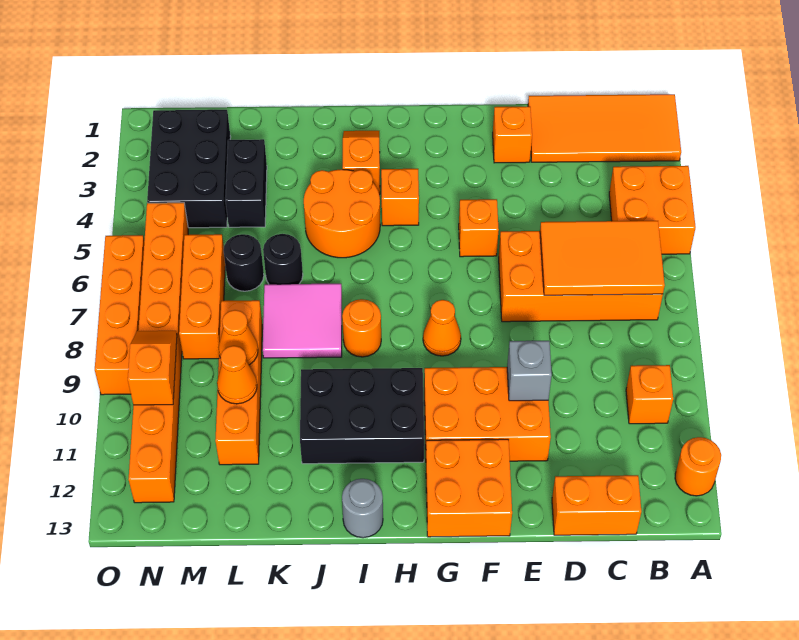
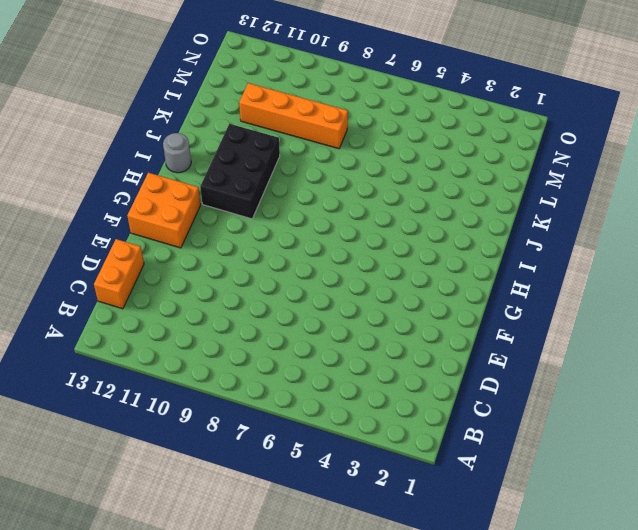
none -> orange tile A1:D2 level 1
none -> orange brick A4:B5 level 1
none -> orange round brick A12 level 1
none -> orange brick B6:E7 level 1

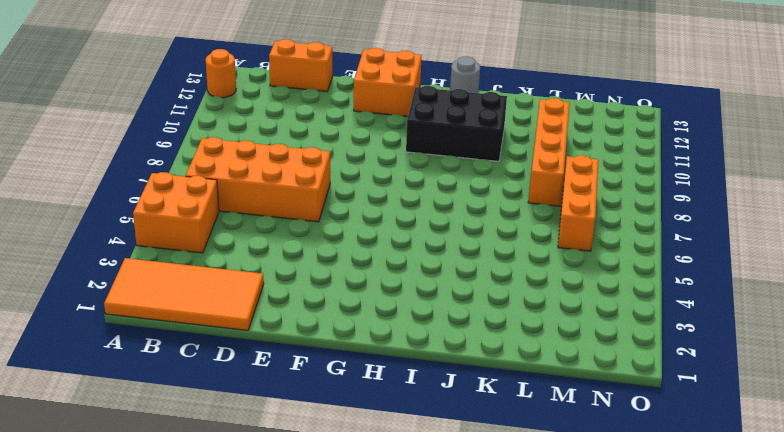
none -> orange brick B10 level 1
none -> orange brick E2 level 1
none -> orange brick E10:G11 level 1
none -> orange brick F5 level 1

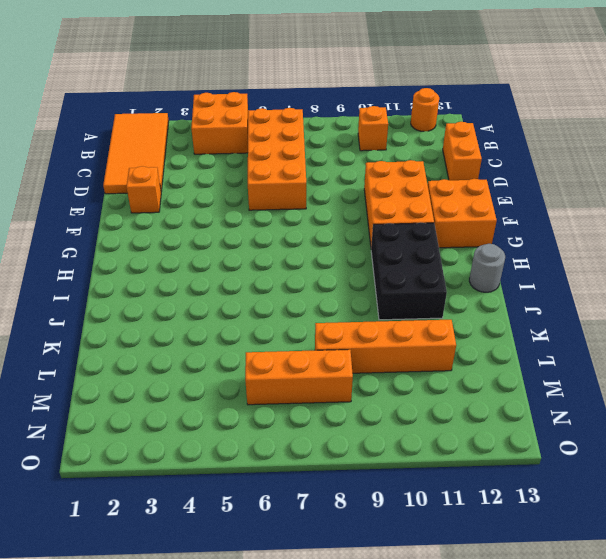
none -> orange brick F5 level 1
none -> orange cone G8 level 1
none -> orange brick H4 level 1
none -> orange slope I2:I3 level 1 top 3

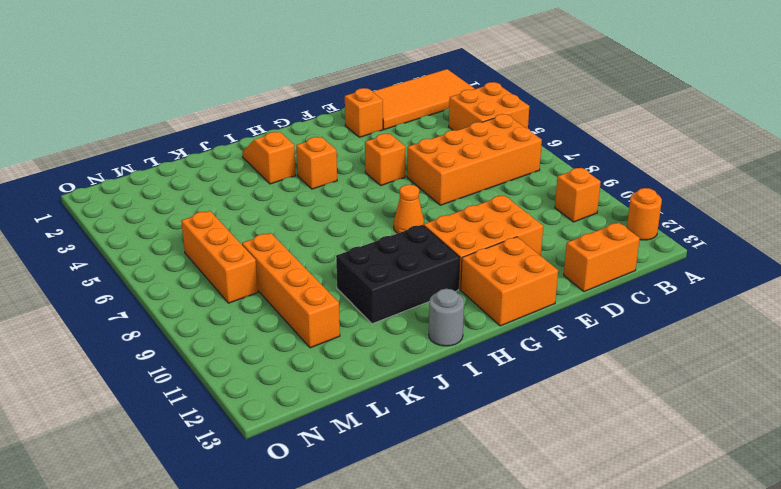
none -> orange round brick I4:J5 level 1
none -> orange round brick I8 level 1
none -> pink tile J7:K8 level 1
none -> black round brick K6 level 1

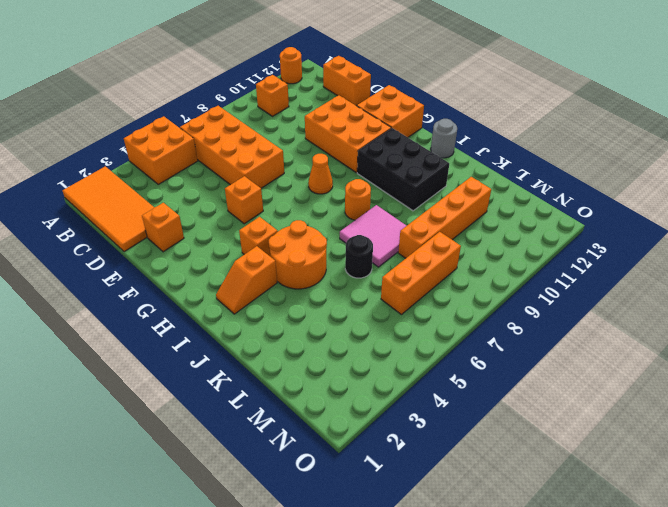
none -> black brick L3:L4 level 1
none -> black round brick L6 level 1
none -> black brick M2:N4 level 1
none -> orange brick N5:N12 level 1

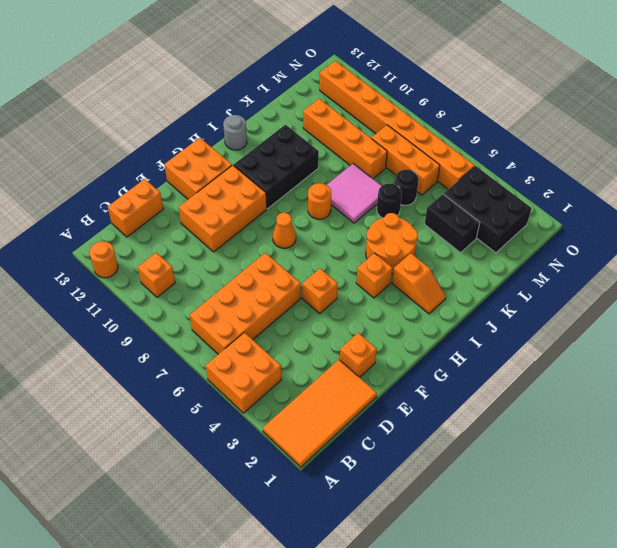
none -> orange brick O6:O9 level 1
none -> orange tile B6:D7 level 2
none -> grey brick E10 level 2
none -> orange cone L9 level 2

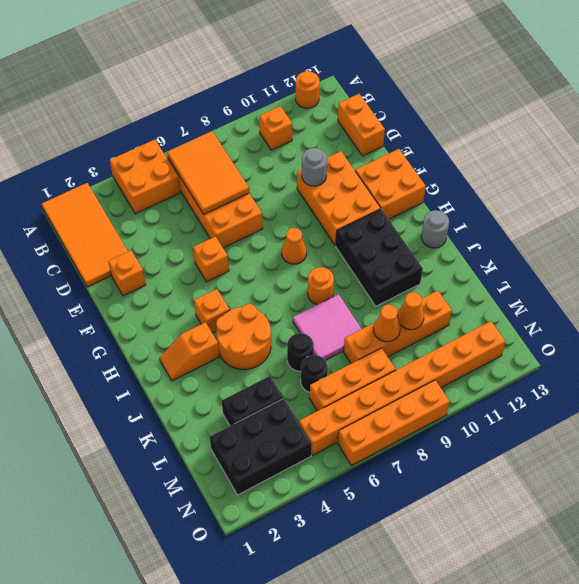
grey round brick E10 level 2 -> grey brick E10 level 2
none -> orange slope N9:N10 level 2 top 10

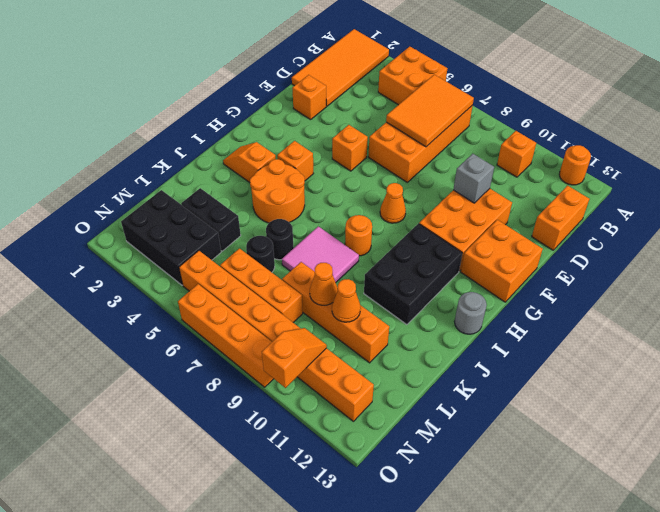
orange slope N10:O10 level 2 top O -> orange slope N9:N10 level 2 top 10

